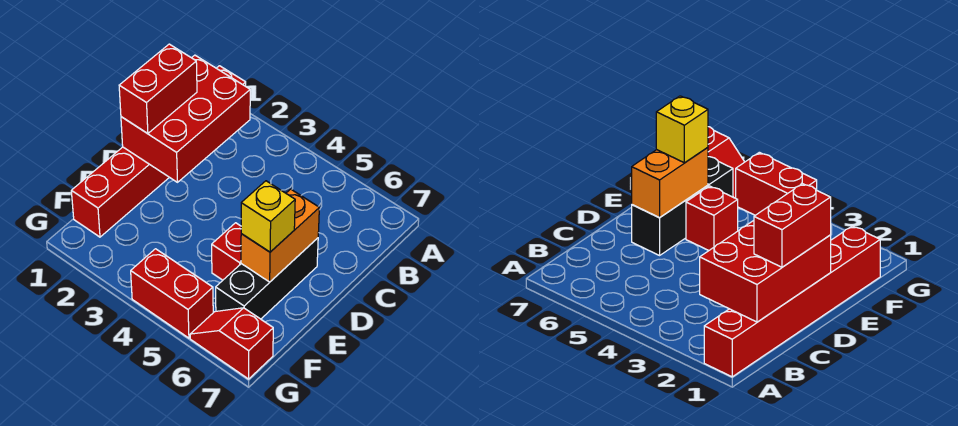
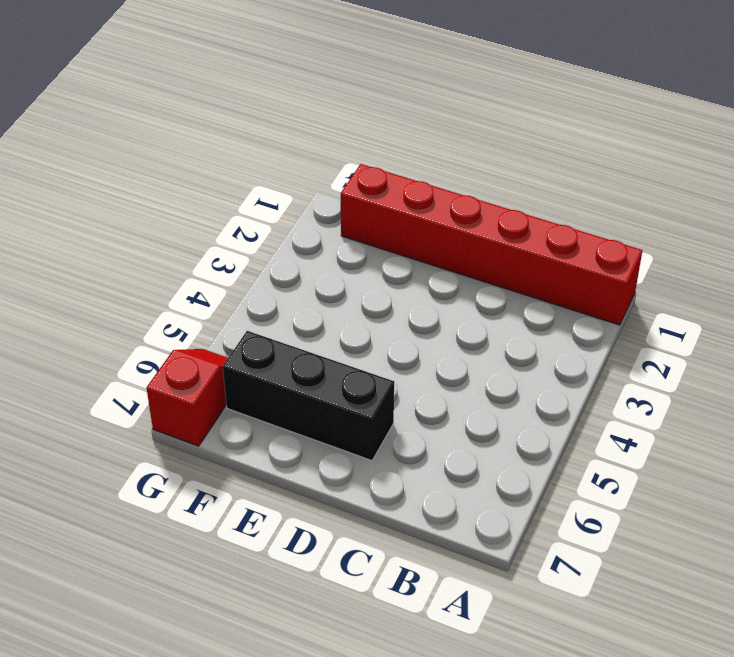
none -> red brick E5 level 1
none -> red brick G4:G5 level 1

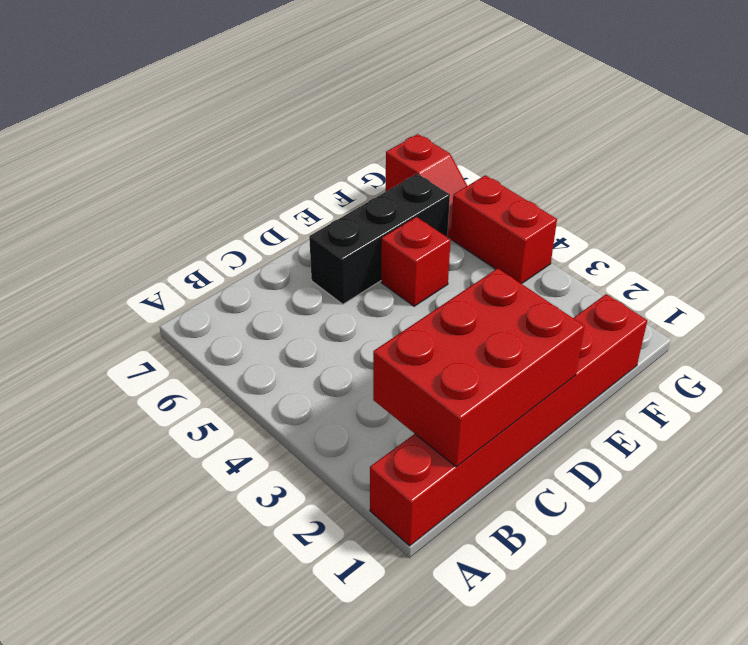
none -> orange brick D6:E6 level 2
none -> red brick C1:D1 level 3

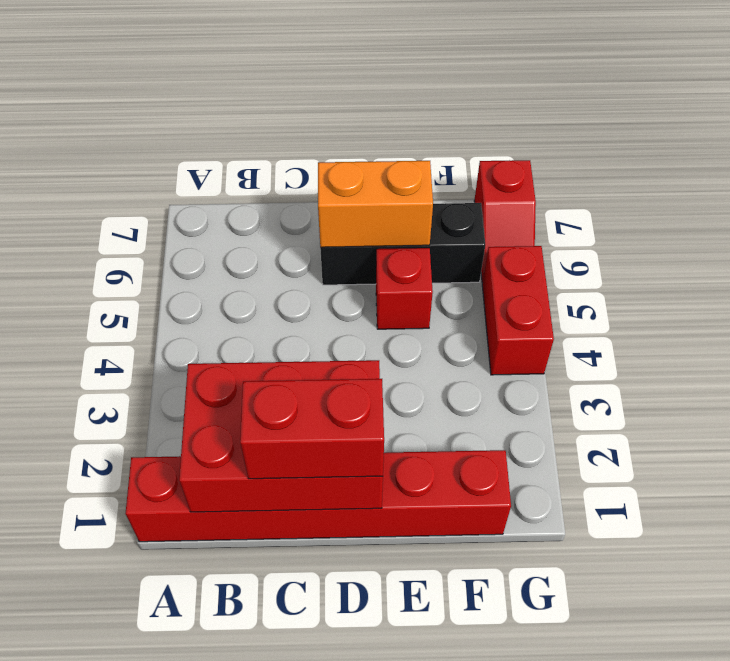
none -> yellow brick E6 level 3

